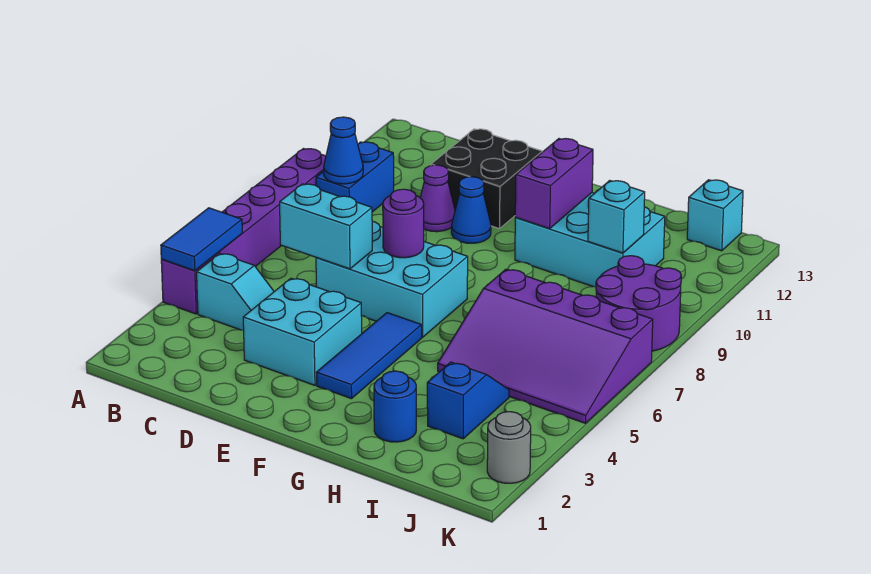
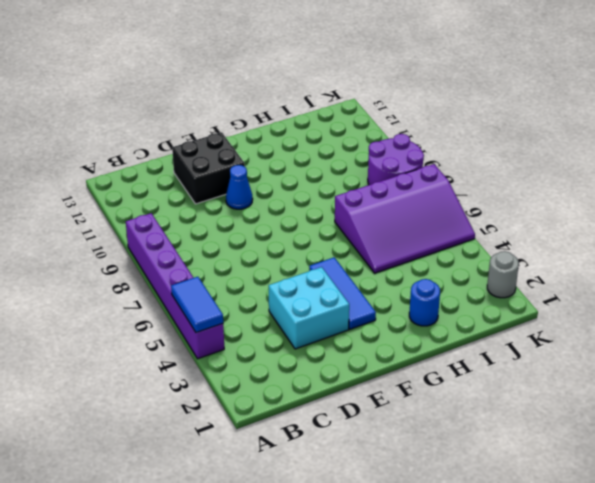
none -> cyan slope B4:C4 level 1 top B
none -> blue brick B9:B10 level 1
none -> cyan brick D6:F7 level 1

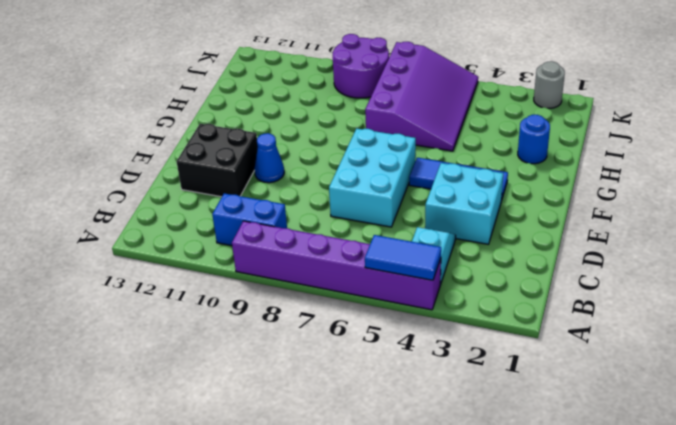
none -> purple cone D10 level 1
none -> cyan brick G10:I11 level 1
none -> blue slope I3:I4 level 1 top 3

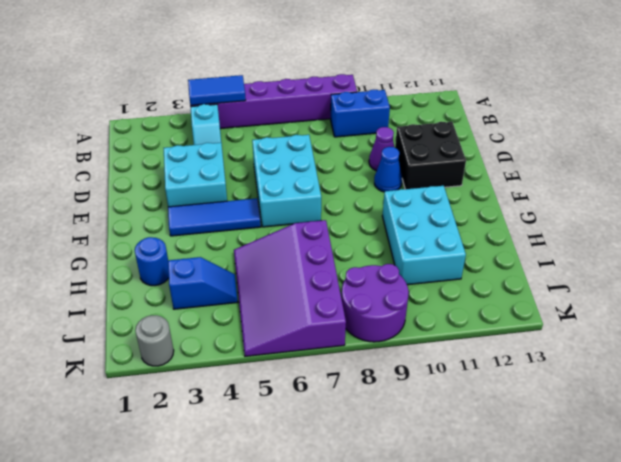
none -> cyan brick J13 level 1
none -> blue cone B9 level 2
none -> cyan brick C6:D6 level 2

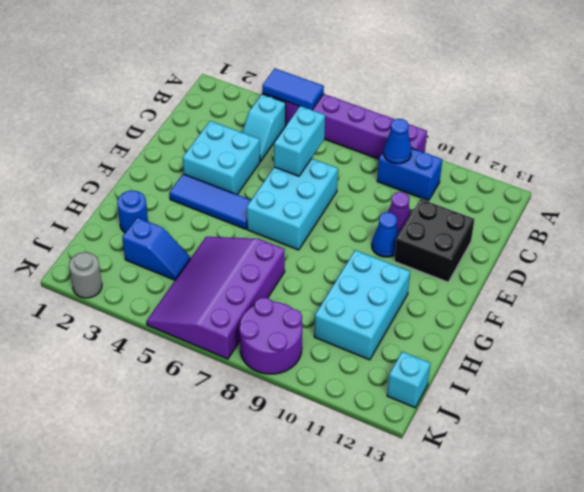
none -> purple round brick E7 level 2
none -> purple brick G10:G11 level 2
none -> cyan brick I10 level 2

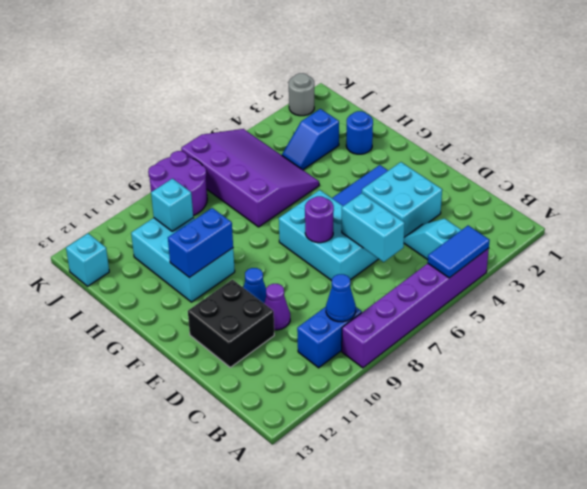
blue brick G10:G11 level 2 -> purple brick G10:G11 level 2

